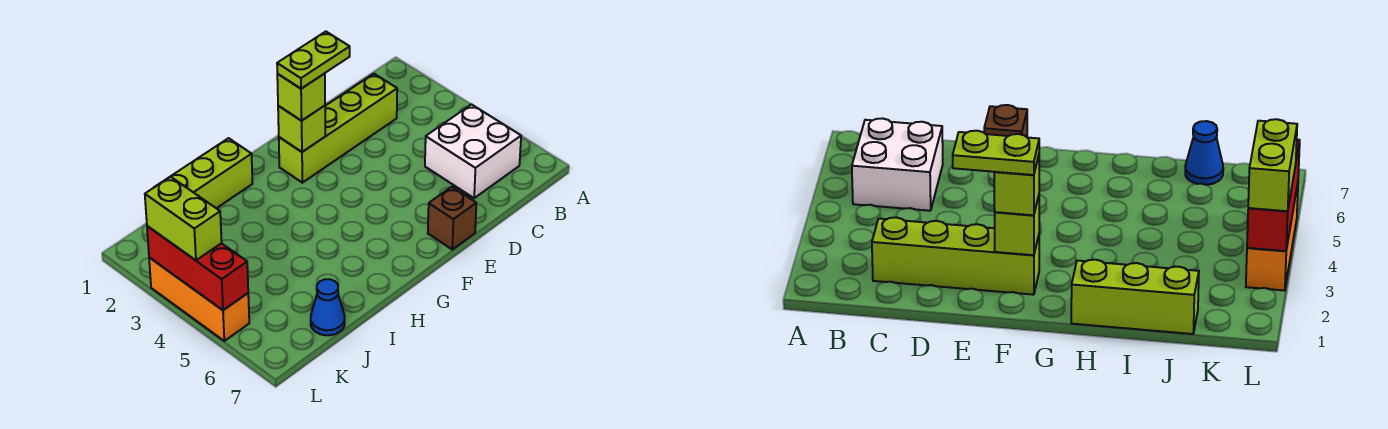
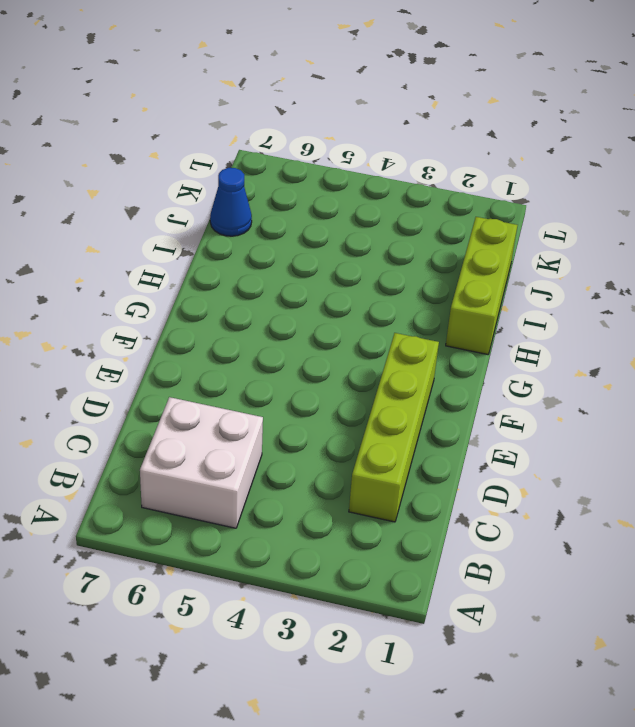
none -> brown brick E7 level 1
none -> orange brick L3:L5 level 1

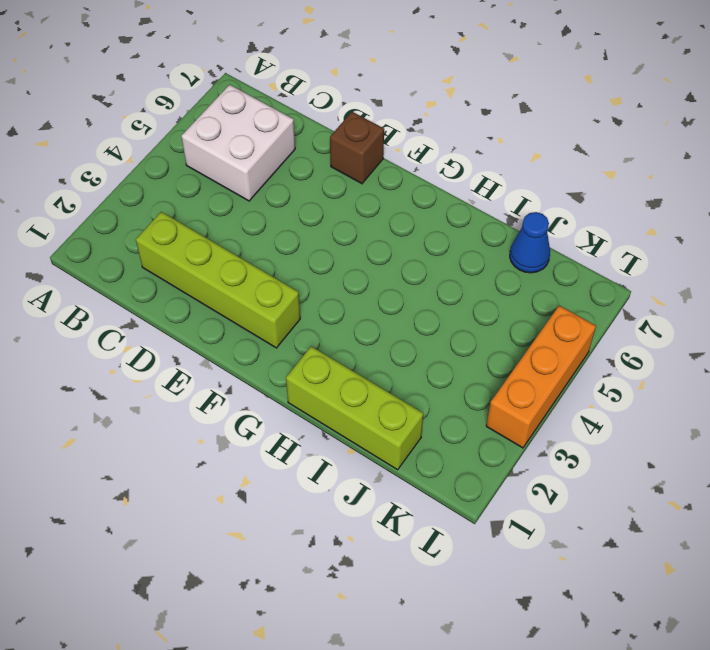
none -> lime brick F2 level 2
none -> red brick L3:L5 level 2

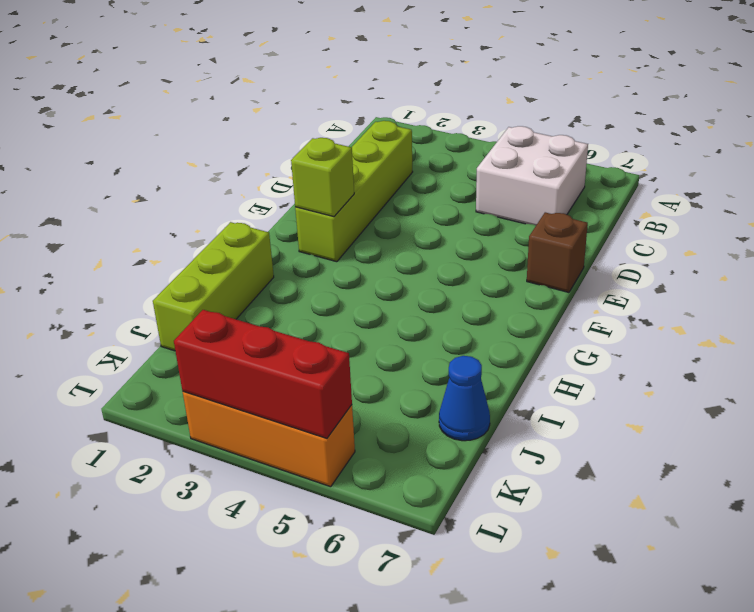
none -> lime brick F2 level 3
none -> lime brick L3:L4 level 3

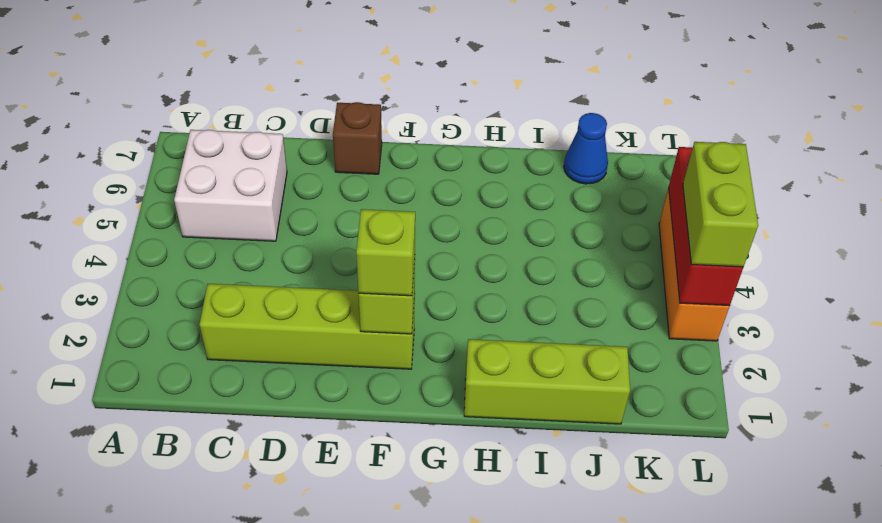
none -> lime plate E2:F2 level 4

